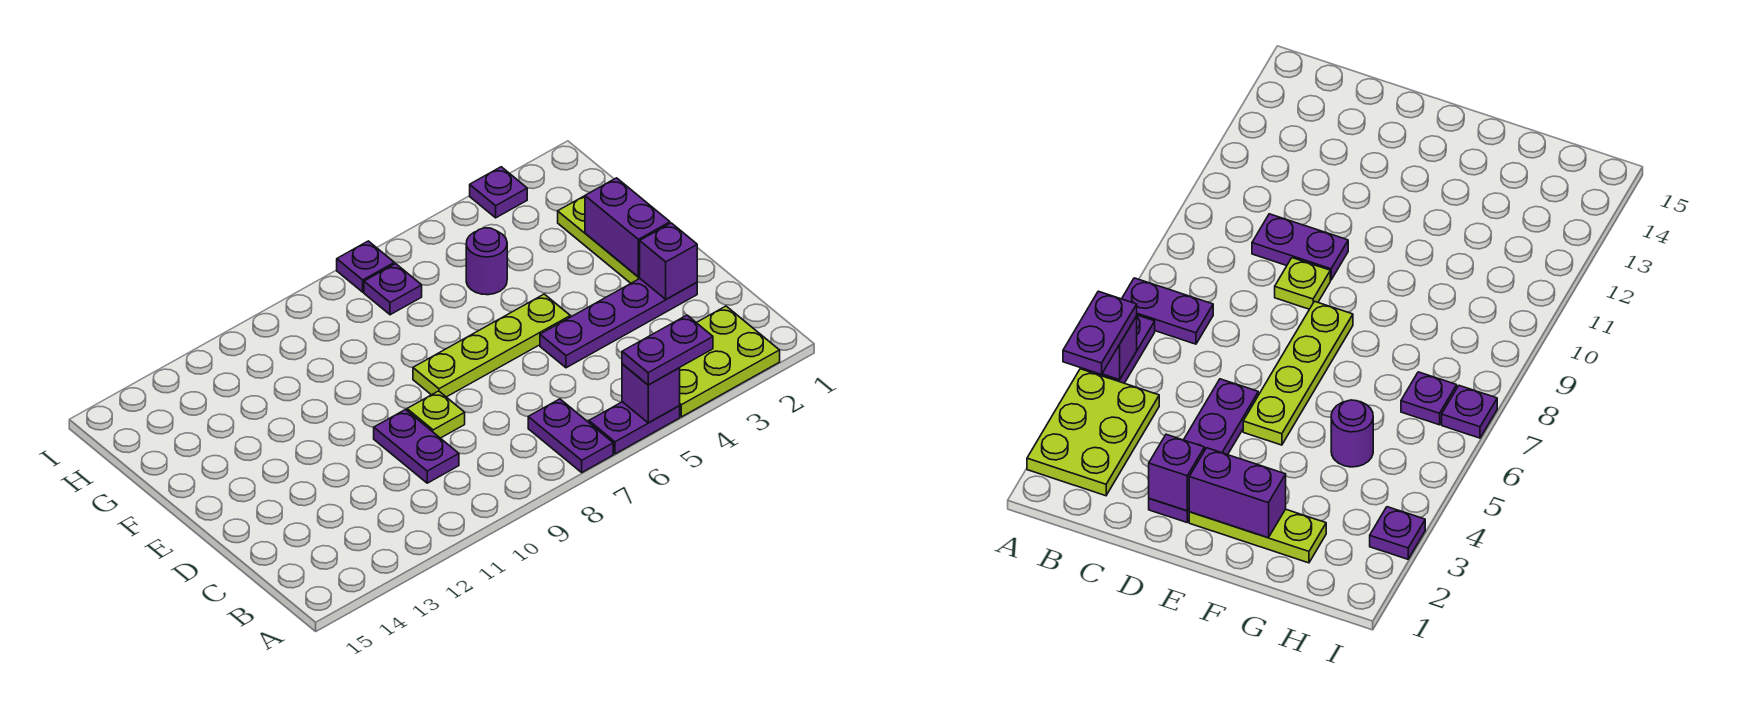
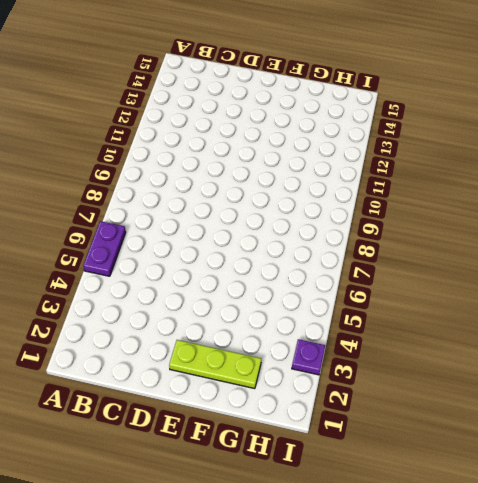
none -> lime plate A2:B4 level 1
none -> purple plate A7:B7 level 1
none -> purple plate C10:D10 level 1

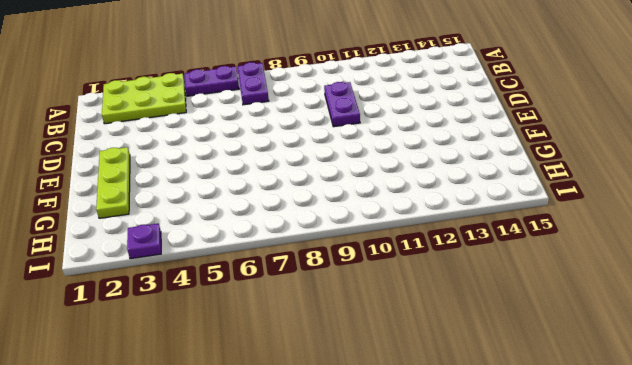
none -> purple plate D2:D5 level 1
none -> lime plate D9 level 1
none -> lime plate E5:E8 level 1

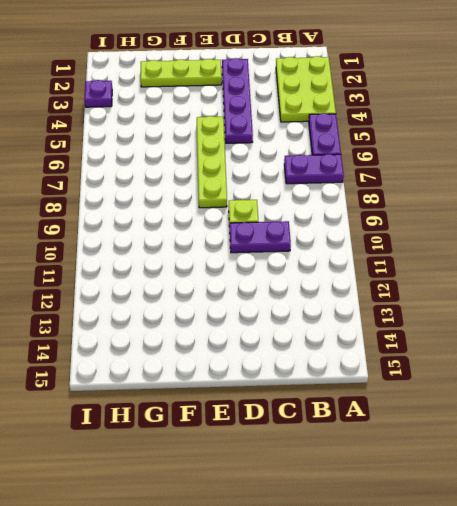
none -> purple round brick G5 level 1
none -> purple plate H7 level 1
none -> purple plate I7 level 1

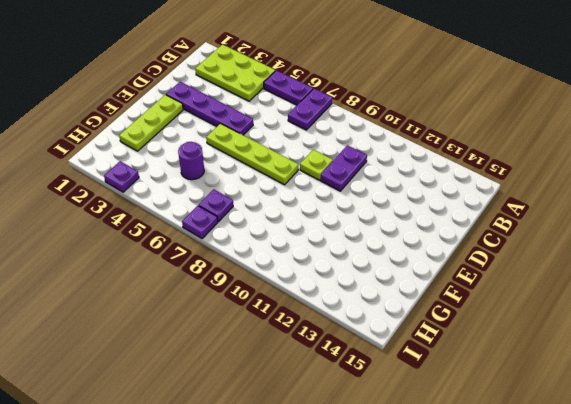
none -> purple brick A5 level 2
none -> purple brick D2 level 2
none -> purple brick E2:F2 level 2

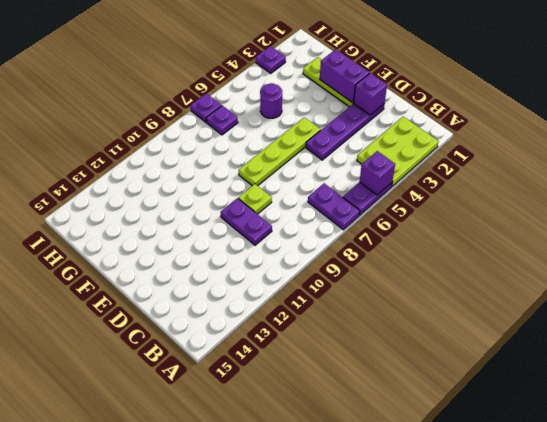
none -> purple plate A4:A5 level 3

